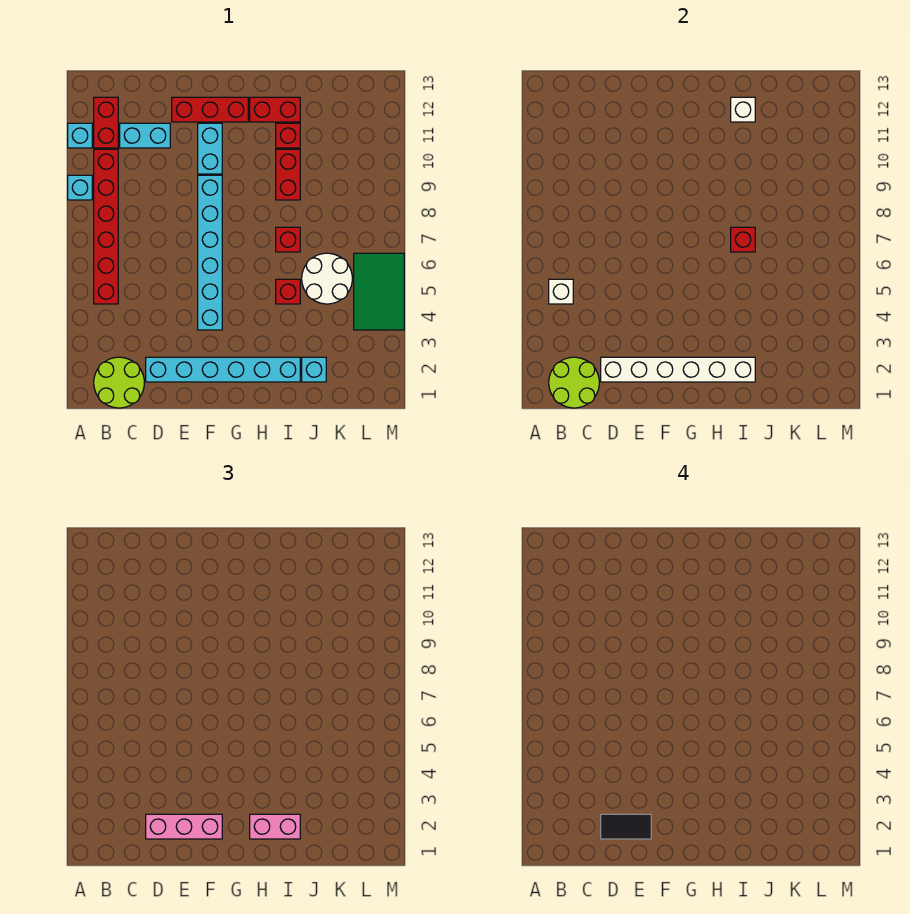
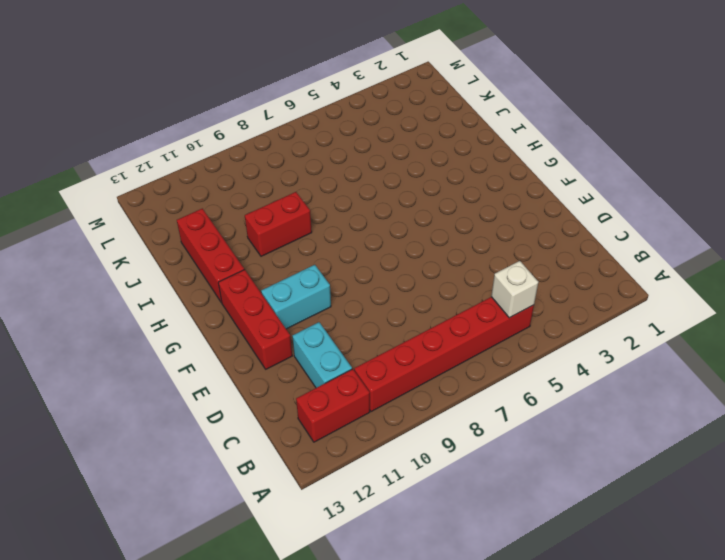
red brick H12:J12 level 1 -> red brick H12:I12 level 1
none -> cyan brick A9 level 1
none -> cyan brick A11 level 1
none -> lime round brick B1:C2 level 1

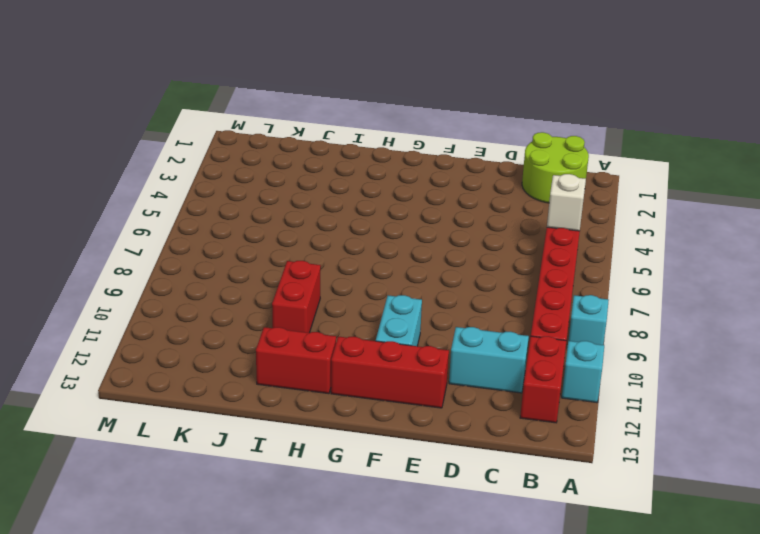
none -> cyan brick D2:I2 level 1
none -> cyan brick F4:F9 level 1
none -> red brick I5 level 1

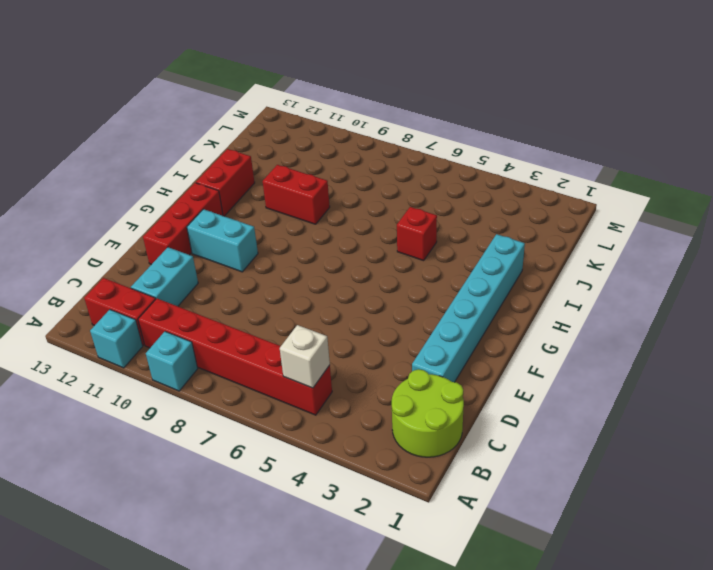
none -> cyan brick F4:F9 level 1
none -> red brick I7 level 1
none -> red brick I11 level 1

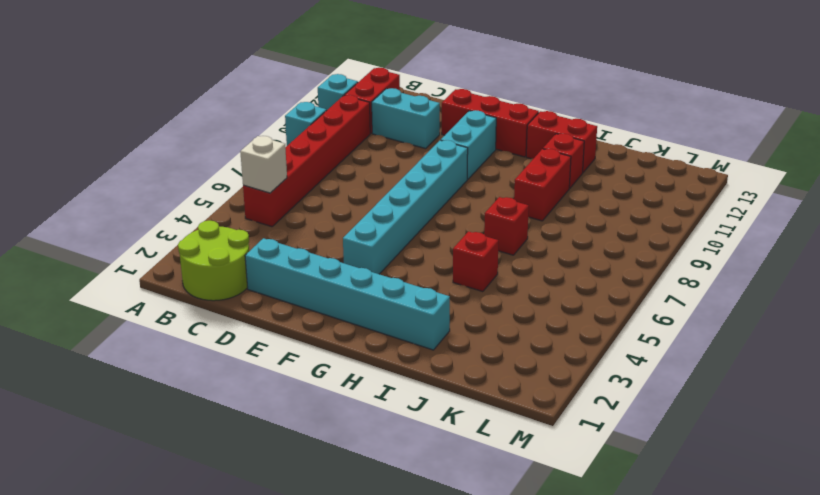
none -> cyan brick J2 level 1
none -> white round brick J5:K6 level 1
none -> green tile L4:M6 level 1

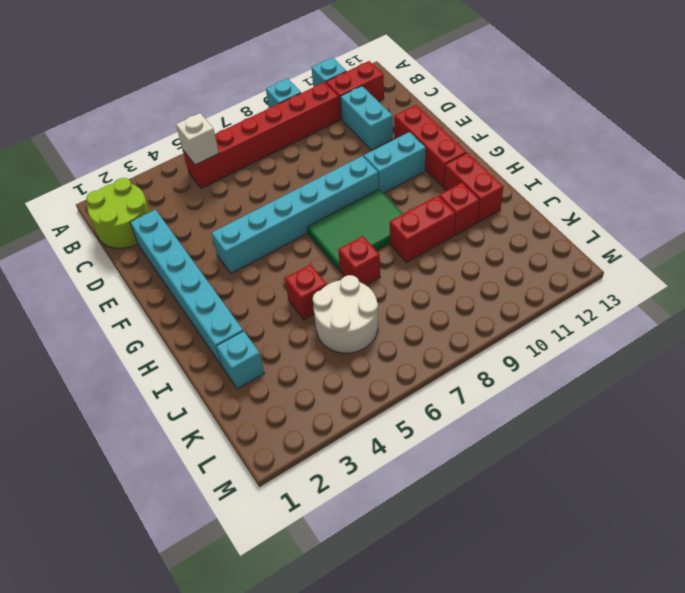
green tile G7:H9 level 1 -> green tile L4:M6 level 1
none -> lime round brick B1:C2 level 2
none -> white brick D2:I2 level 2
none -> red brick I7 level 2

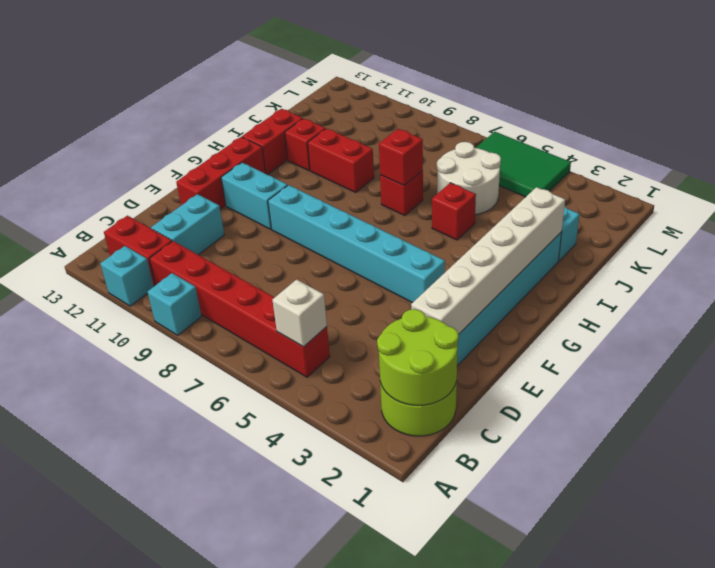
none -> white brick I12 level 2
none -> pink brick D2:F2 level 3
none -> pink brick H2:I2 level 3

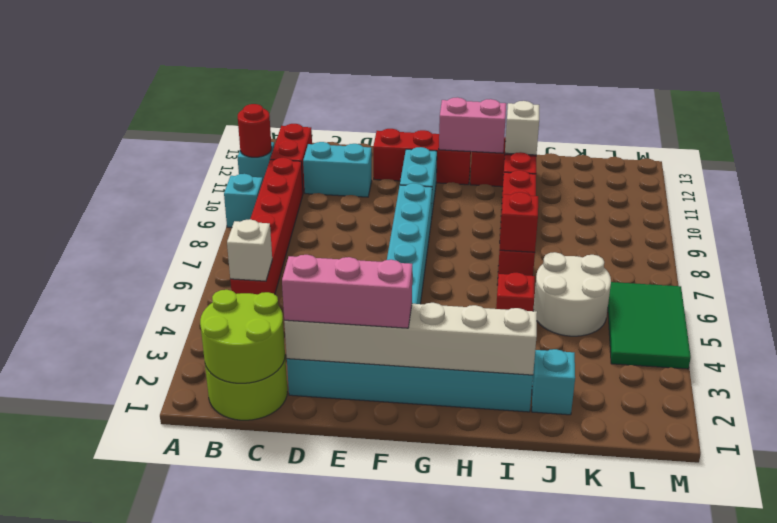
red round brick A11 level 2 -> none
pink brick G12:H12 level 2 -> pink brick H2:I2 level 3
none -> black tile D2:E2 level 4

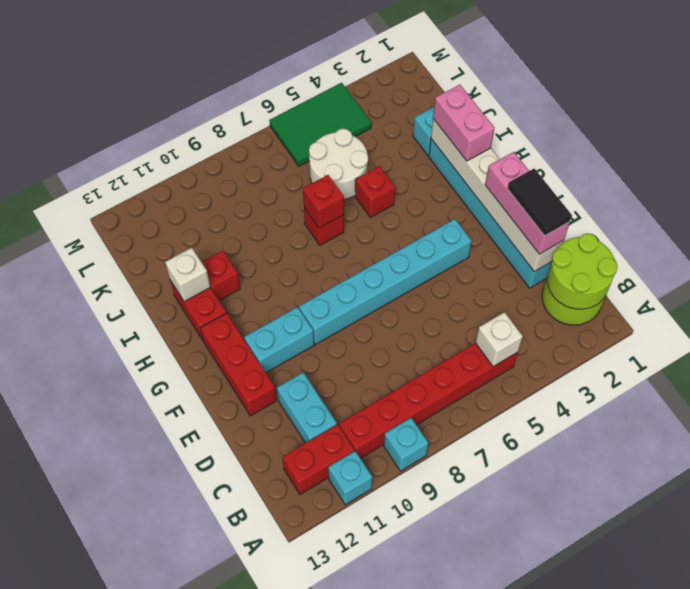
none -> red brick I9:I10 level 1

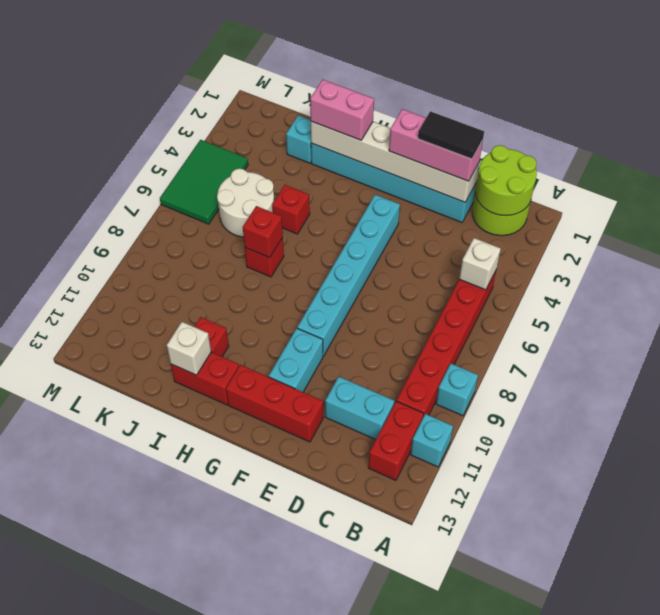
none -> red brick I9:I10 level 1

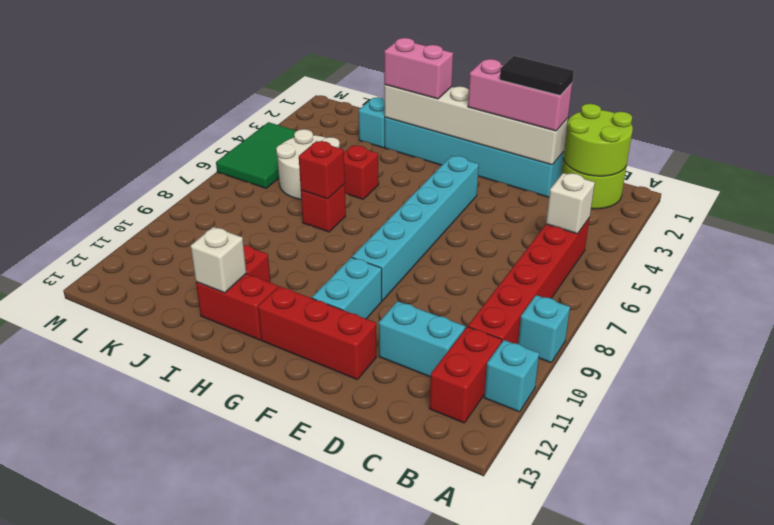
none -> red brick I9:I10 level 1

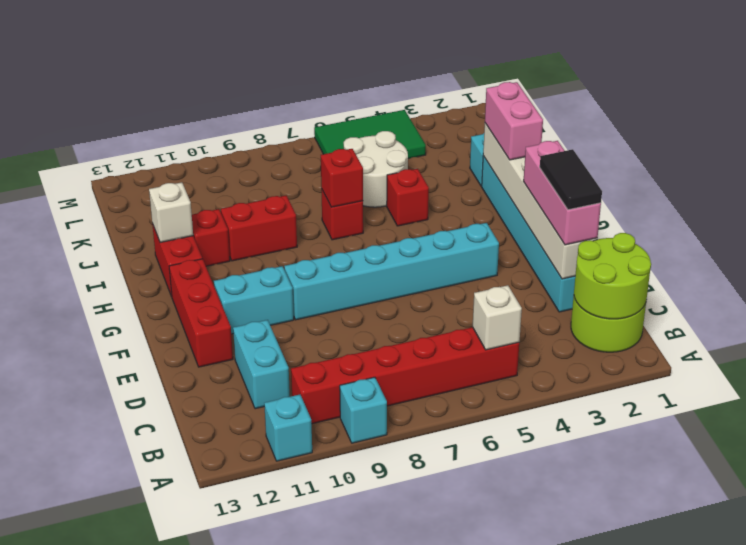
none -> red brick B11:B12 level 1

